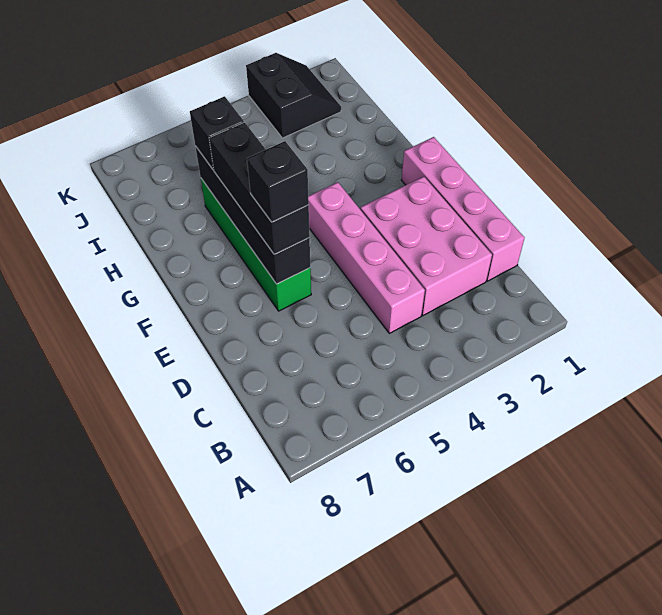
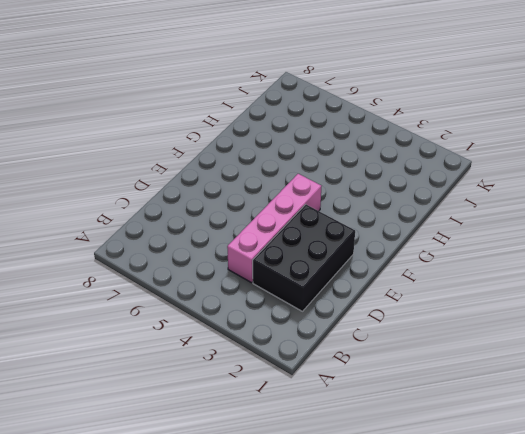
black brick C2:E3 level 1 -> pink brick C2:E3 level 1
none -> pink brick C1:F1 level 1
none -> green brick E6:H6 level 1

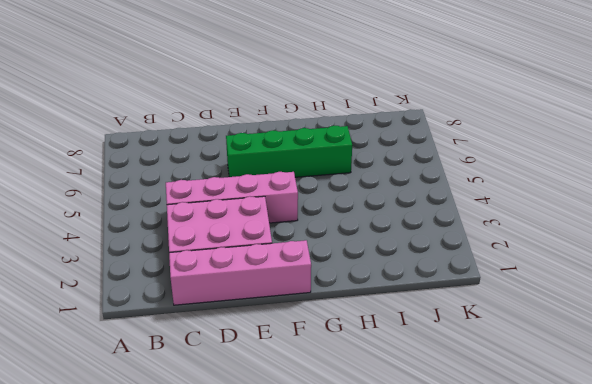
none -> black slope J2:K3 level 1 top 3
none -> black brick E6:H6 level 2

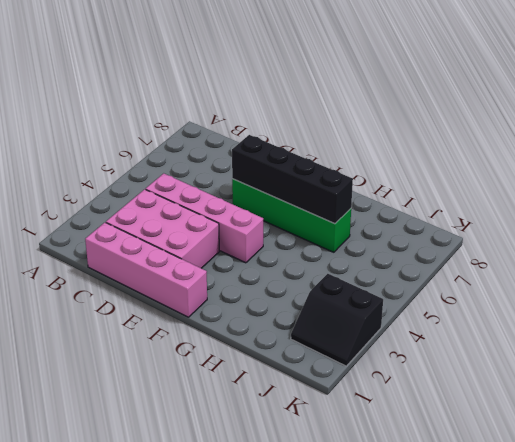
none -> black brick E6:G6 level 3
none -> black brick H6 level 3

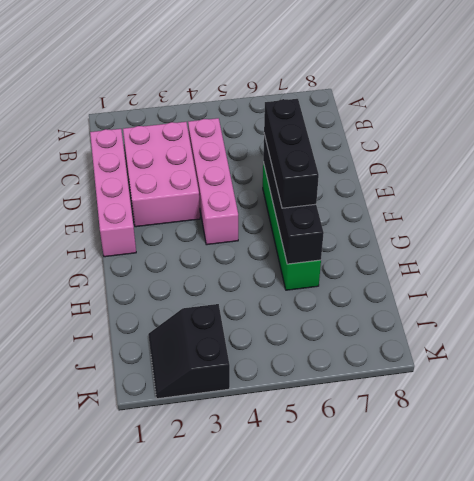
none -> black brick H6 level 3
none -> black brick E6 level 4

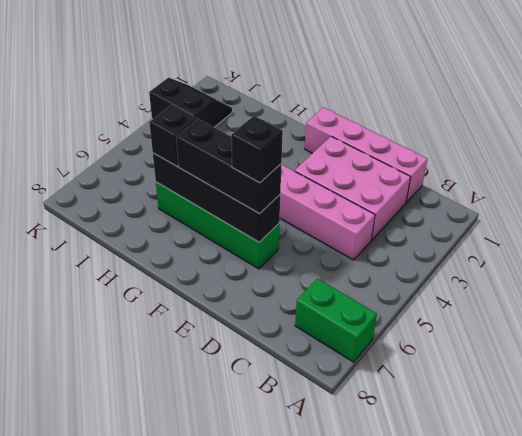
green brick A7:B7 level 1 -> none

